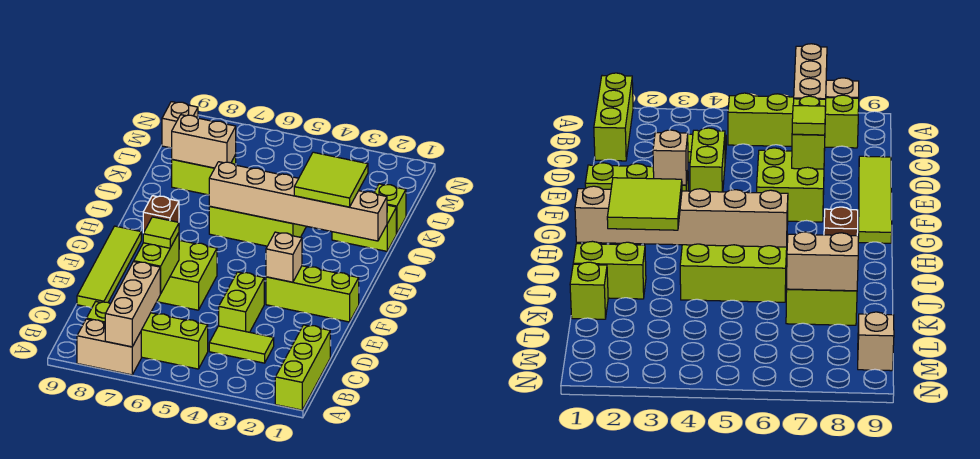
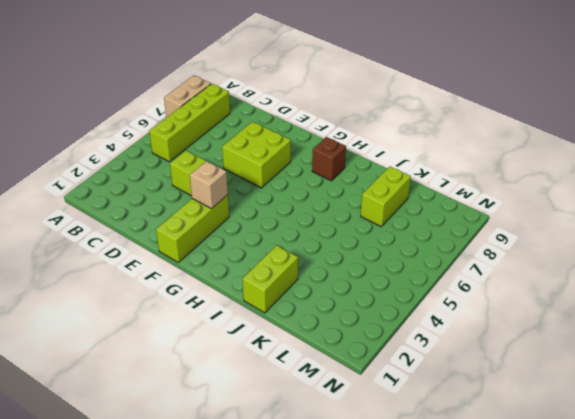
none -> lime brick A1:C1 level 1
none -> lime tile C3:C4 level 1
none -> lime tile D9:G9 level 1

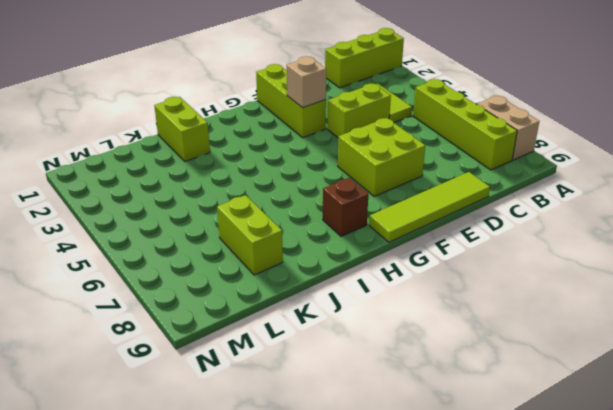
none -> lime brick I4:J6 level 1
none -> lime brick K1 level 1
none -> tan brick M9 level 1

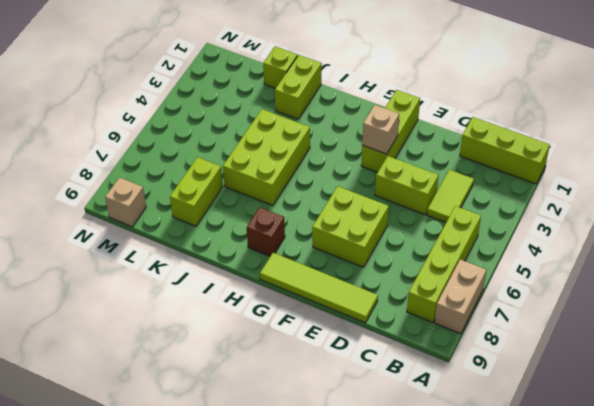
none -> tan brick A7:C7 level 2
none -> lime brick D7:E7 level 2
none -> tan brick I1:I6 level 2

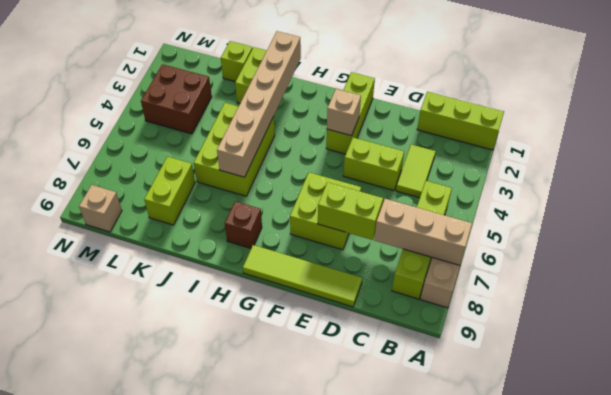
brown brick L3:M4 level 1 -> none
none -> tan brick K7:K8 level 2
none -> lime tile E7 level 3
none -> lime tile I2:J3 level 3

